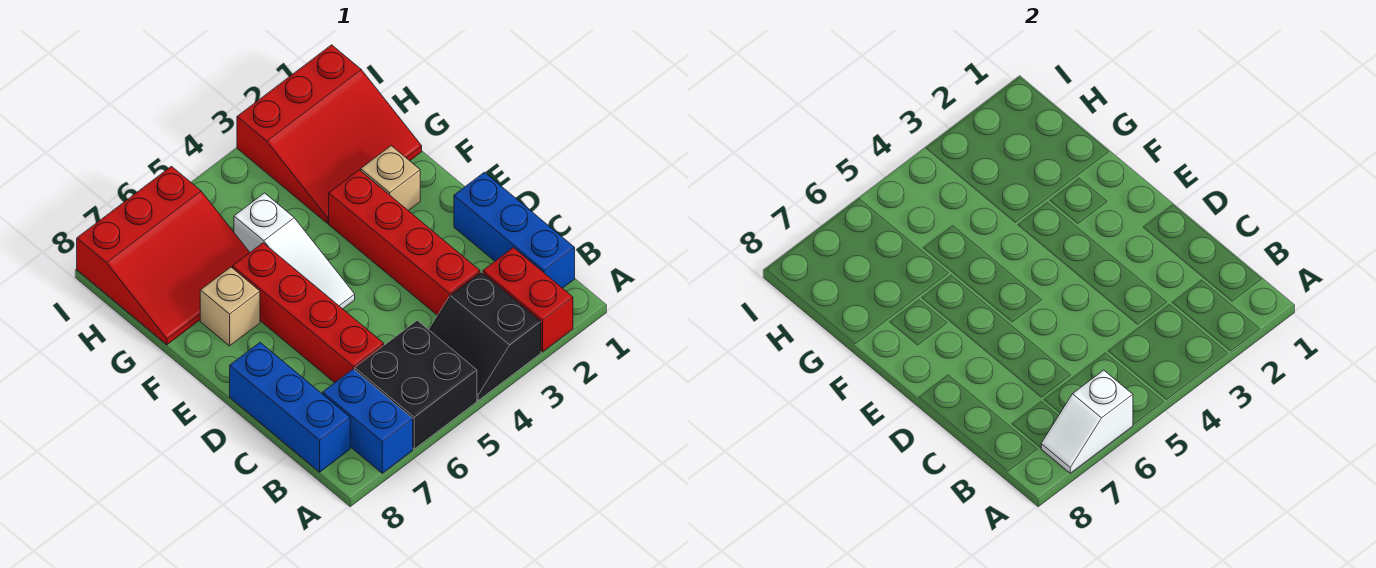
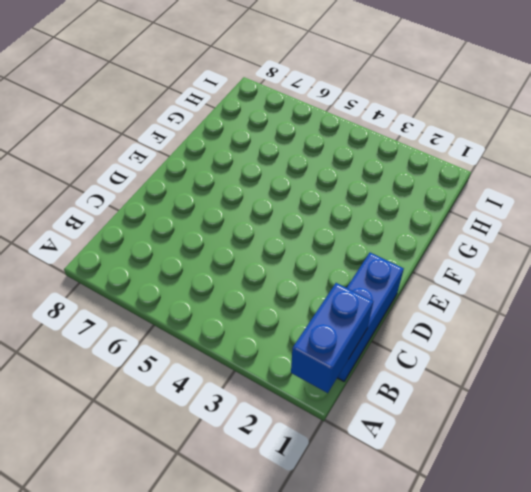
blue brick A1:B1 level 2 -> blue brick A7:B7 level 1
none -> red brick A2:B2 level 1
none -> black slope A3:B4 level 1 top 3
none -> black brick A5:B6 level 1

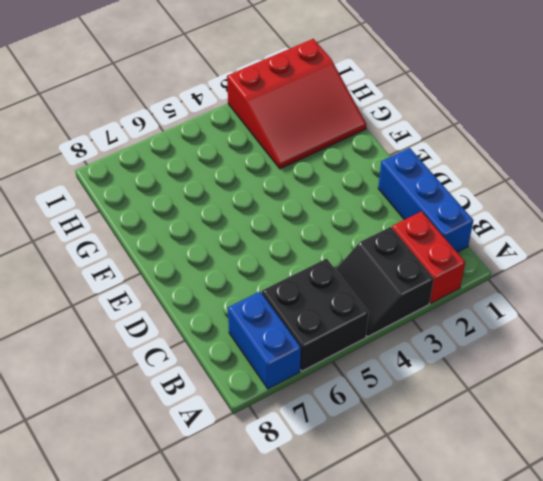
none -> blue brick B8:D8 level 1
none -> red brick C3:F3 level 1
none -> red brick C6:F6 level 1

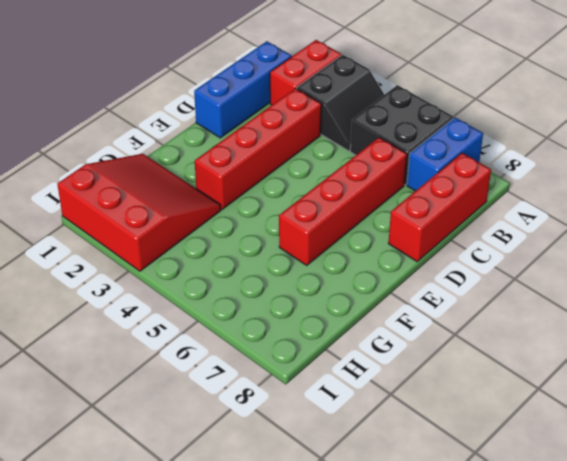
red brick B8:D8 level 1 -> blue brick B8:D8 level 1
none -> white slope E5:G5 level 1 top G
none -> tan brick F2 level 1
none -> tan brick F7 level 1

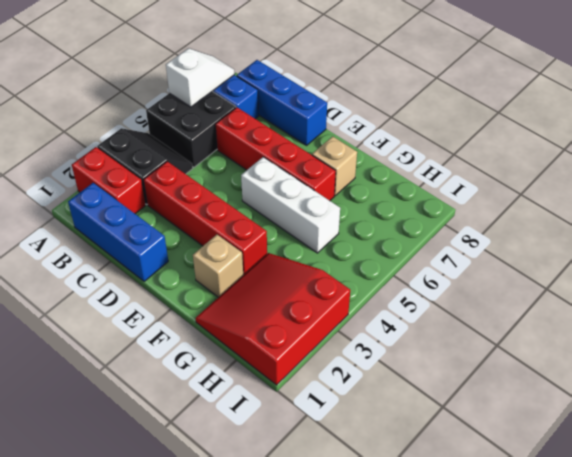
white brick E5:G5 level 1 -> white slope E5:G5 level 1 top G
none -> red slope G6:I8 level 1 top I

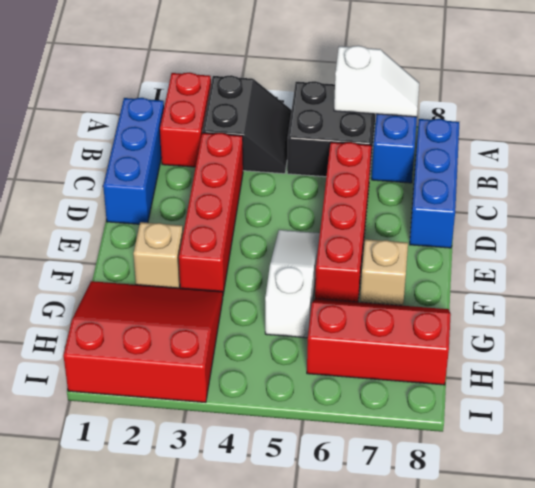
red slope G6:H8 level 1 top H -> red slope G6:I8 level 1 top I

